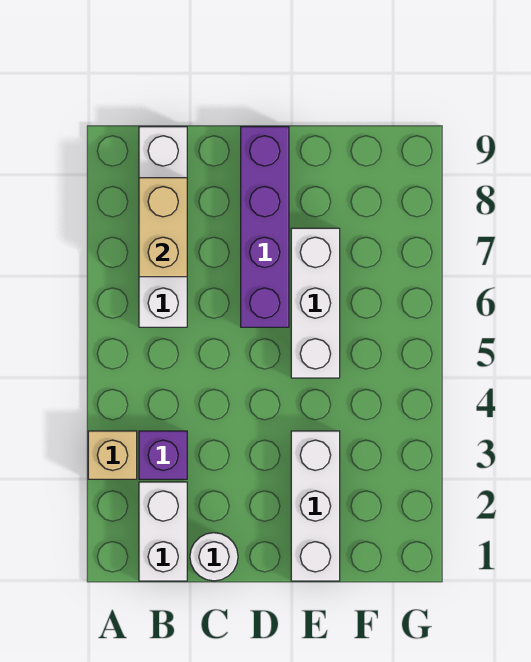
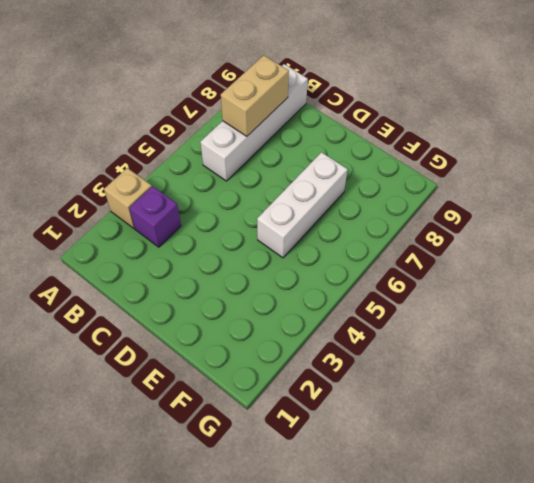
none -> white brick B1:B2 level 1
none -> white round brick C1 level 1

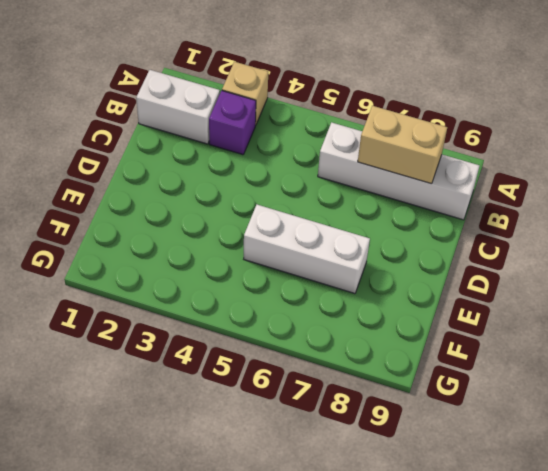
none -> white round brick C1 level 1
none -> purple brick D6:D9 level 1

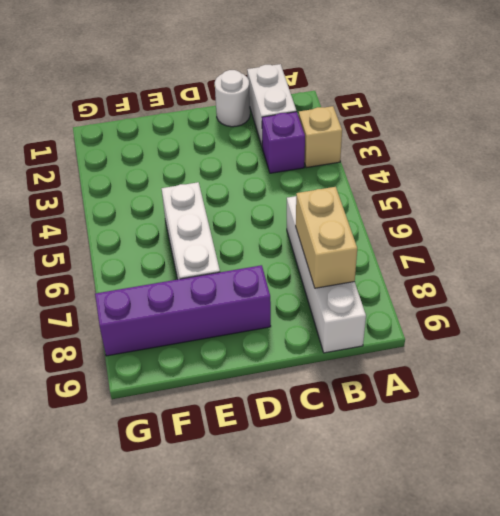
purple brick D8:G8 level 1 -> purple brick D6:D9 level 1
none -> white brick E1:E3 level 1

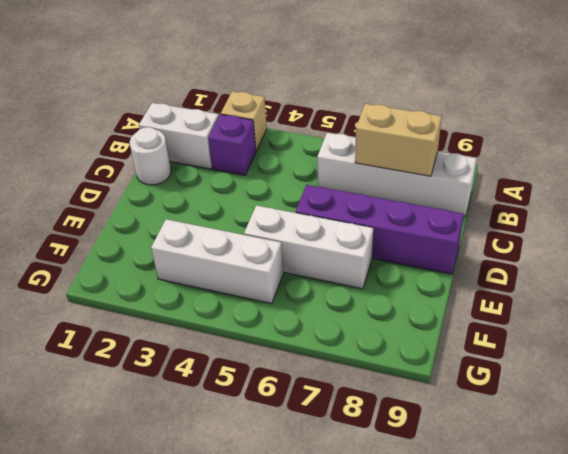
white brick F3:F5 level 1 -> white brick E1:E3 level 1

